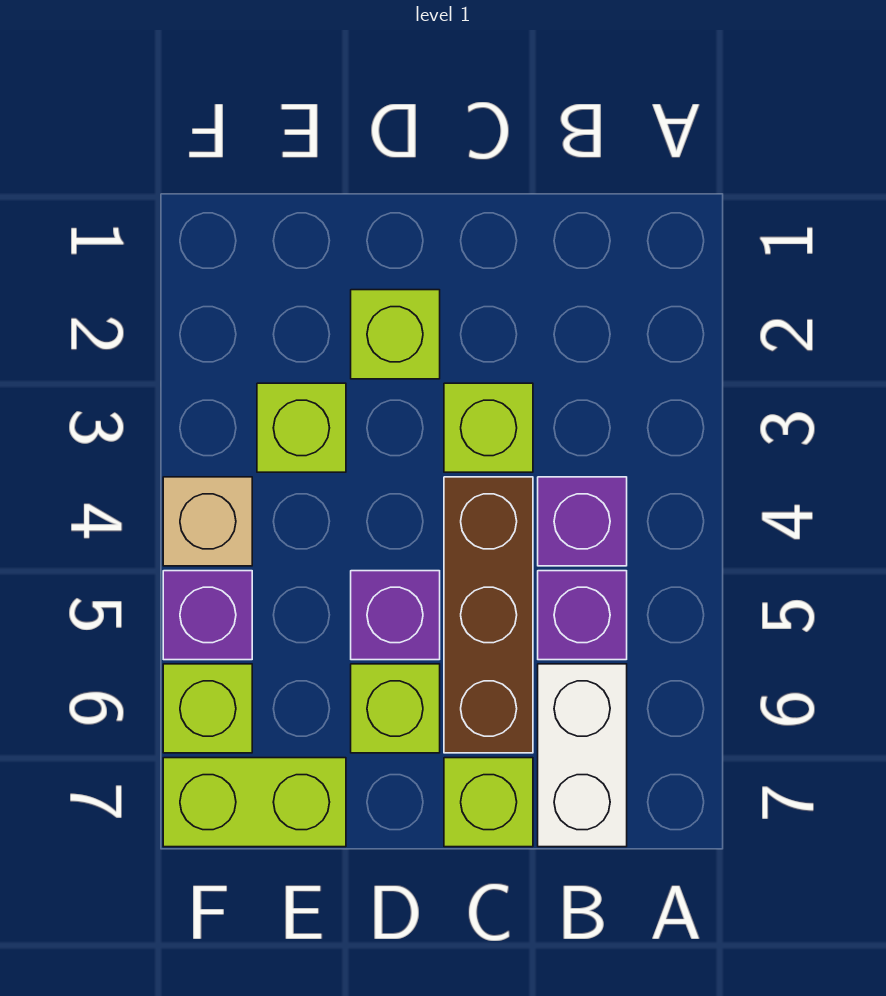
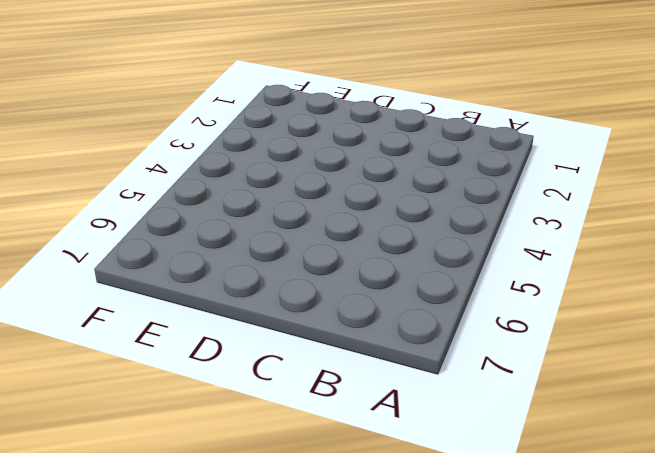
none -> purple brick B4 level 1
none -> purple brick B5 level 1
none -> white brick B6:B7 level 1

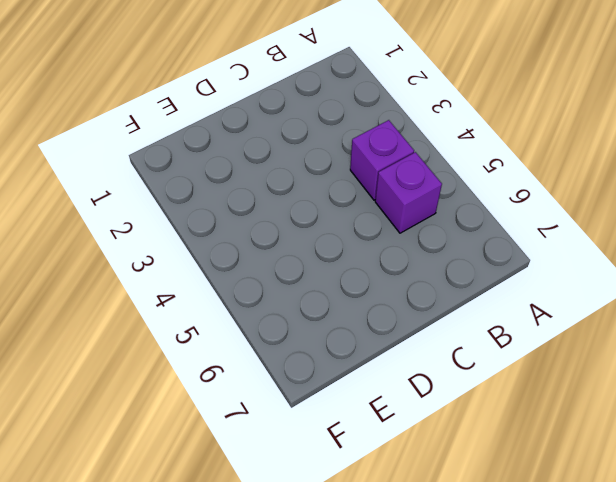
none -> white brick B6:B7 level 1
none -> lime brick C3 level 1
none -> brown brick C4:C6 level 1

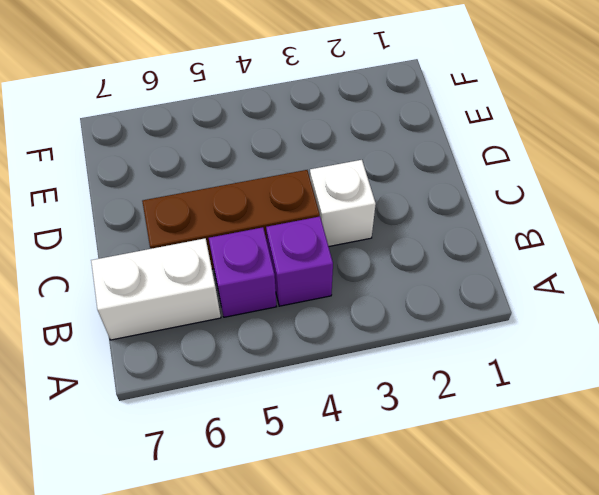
white brick C3 level 1 -> lime brick C3 level 1
none -> lime brick C7 level 1
none -> lime brick D2 level 1
none -> purple brick D5 level 1

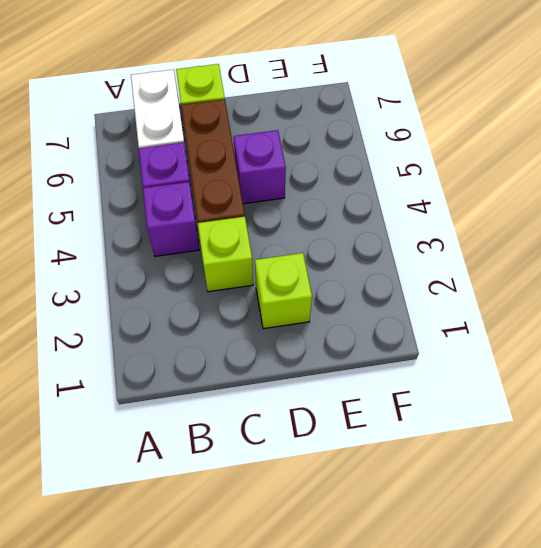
none -> lime brick D6 level 1
none -> lime brick E3 level 1
none -> lime brick E7:F7 level 1

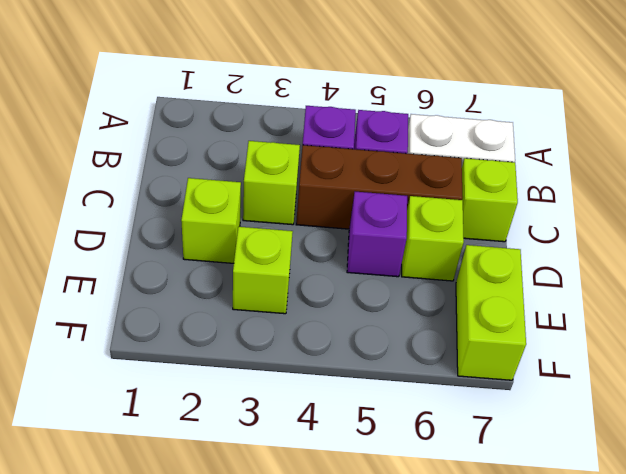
none -> tan brick F4 level 1
none -> purple brick F5 level 1
none -> lime brick F6 level 1

